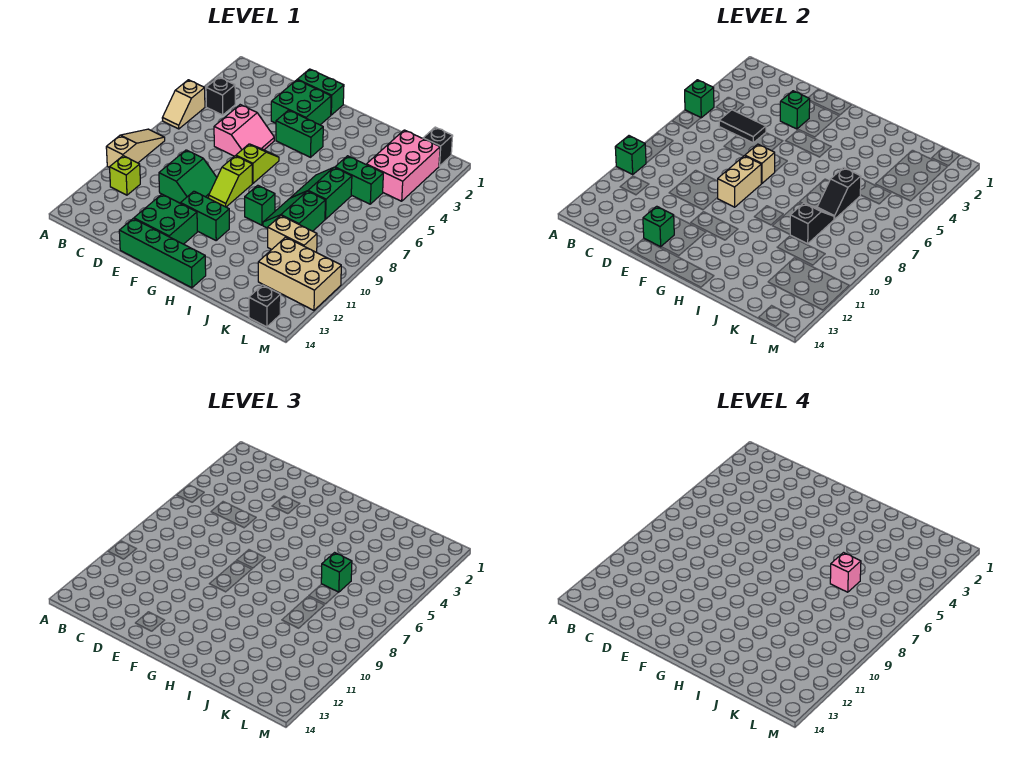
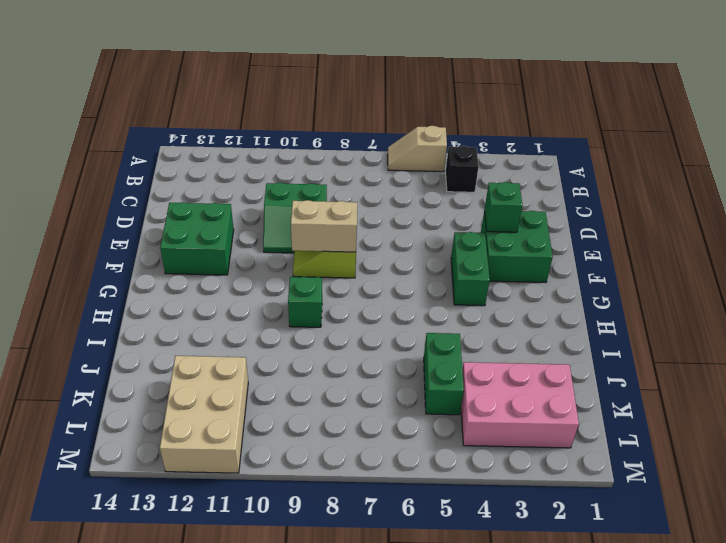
none -> tan slope A8:A10 level 1 top 10
none -> lime brick B11 level 1
none -> pink slope D5:E6 level 1 top D
none -> green brick E1:F1 level 1

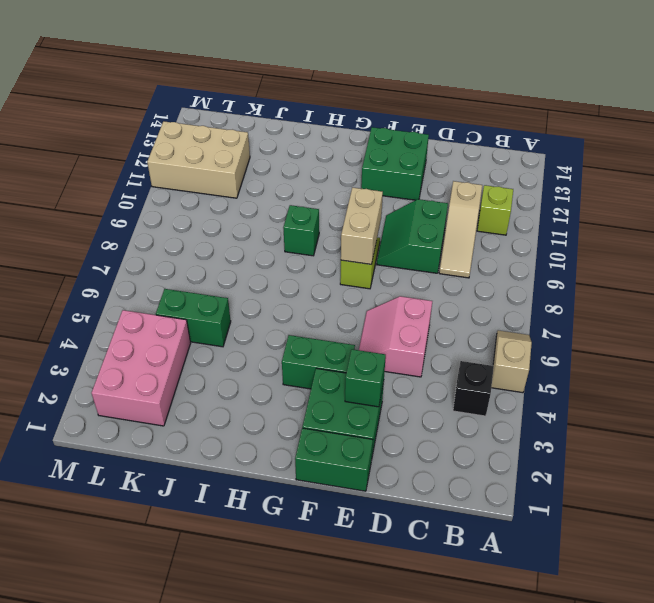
tan slope C9:C11 level 1 top 11 -> tan slope A8:A10 level 1 top 10
none -> green brick E14:H14 level 1
none -> lime slope F6:F7 level 1 top 7
none -> green brick F11:G11 level 1
none -> green slope I6:J7 level 1 top J

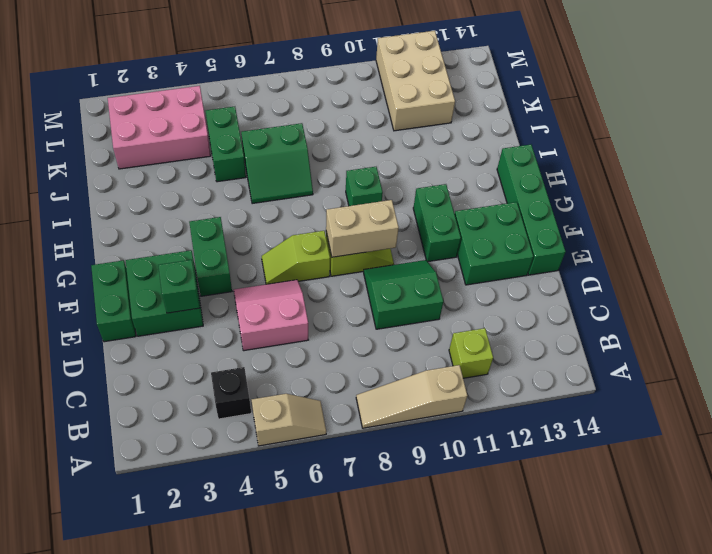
none -> green slope I8:J9 level 1 top J
none -> tan brick J10:K10 level 1
none -> black brick L1 level 1
none -> black brick L14 level 1

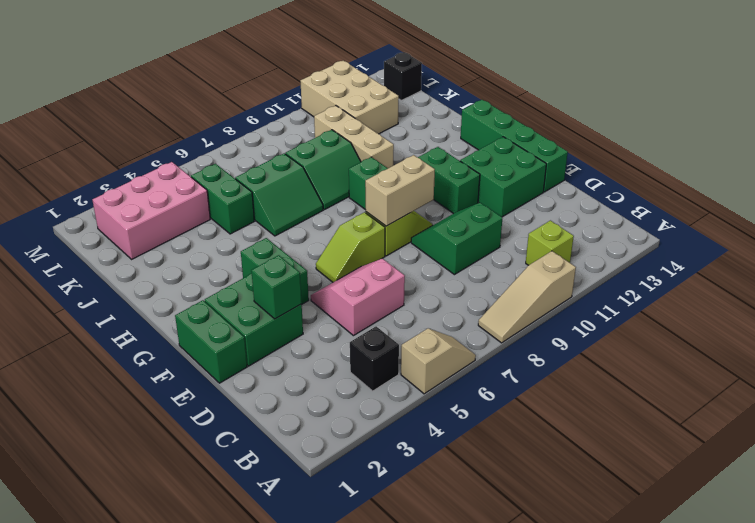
tan brick I10:K10 level 1 -> tan brick J10:K10 level 1
none -> black brick L1 level 1
none -> green brick A5 level 2
none -> green brick A10 level 2
none -> black tile C5:D5 level 2

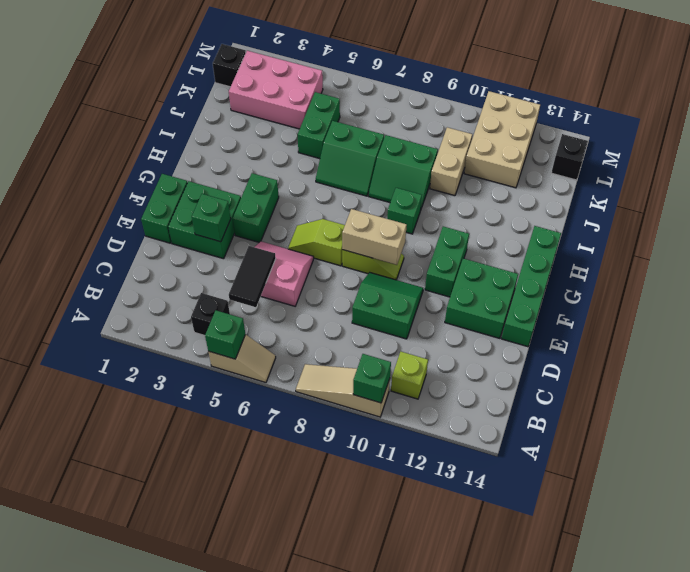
none -> green brick E13 level 2
none -> tan brick F7 level 2
none -> black slope J6:J7 level 2 top 6
none -> black slope J8:J9 level 2 top 9

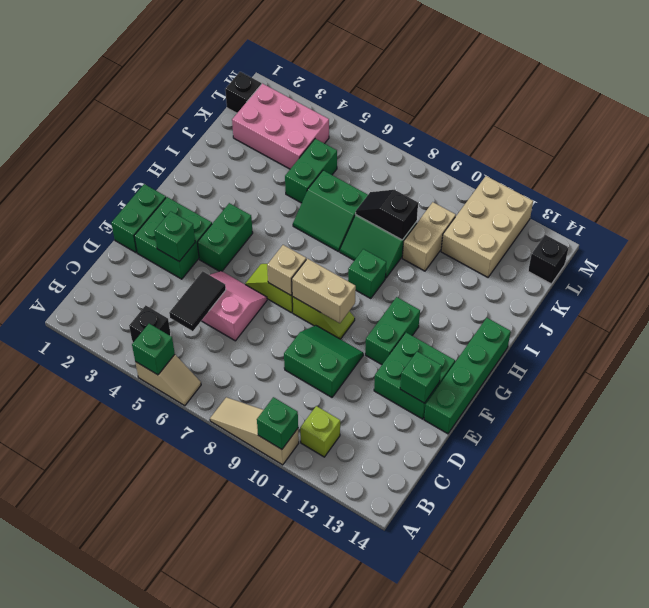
none -> black slope J6:J7 level 2 top 6
none -> green brick J6 level 3
none -> pink brick J6 level 4

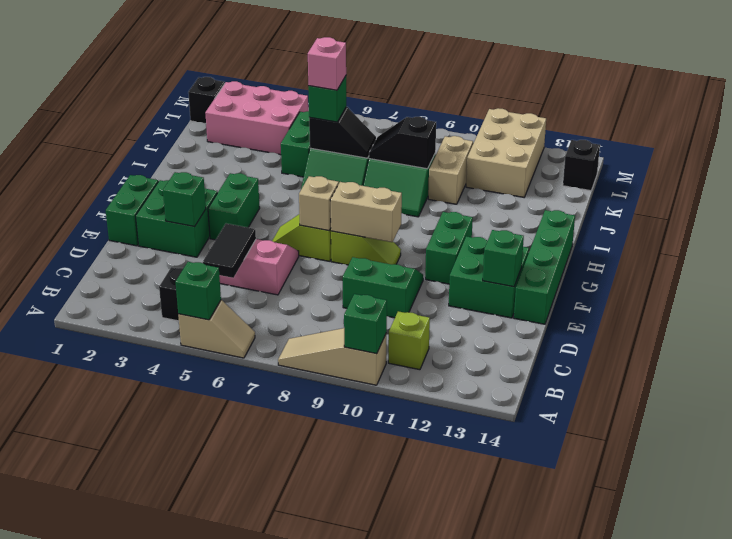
none -> green brick H9 level 1

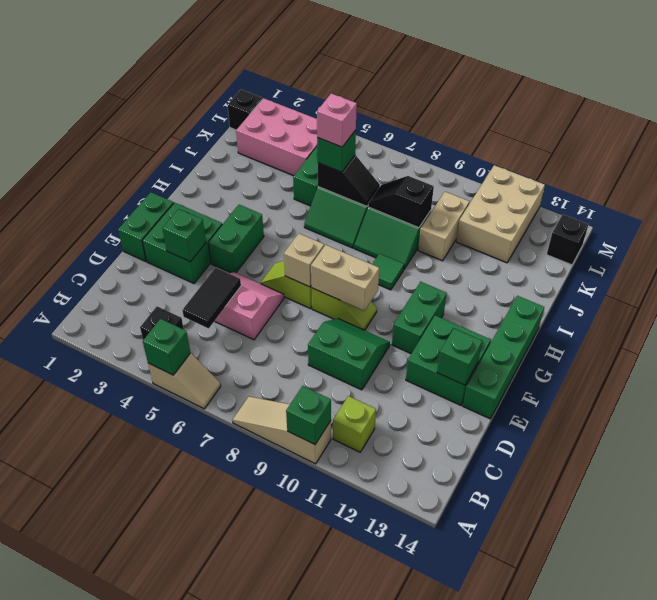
green tile H9 level 1 -> green brick H9 level 1

